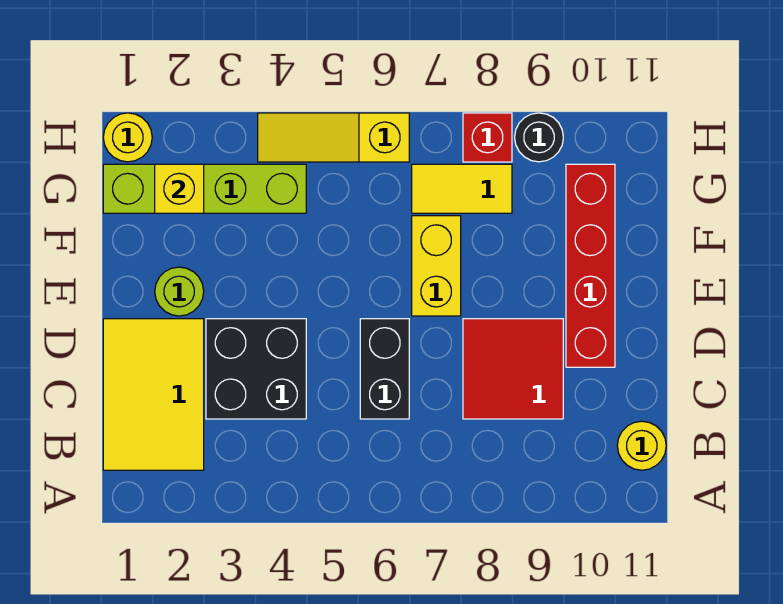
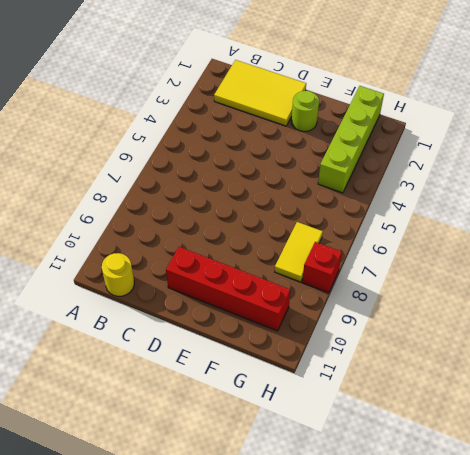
none -> black brick C3:D4 level 1
none -> black brick C6:D6 level 1
none -> red tile C8:D9 level 1

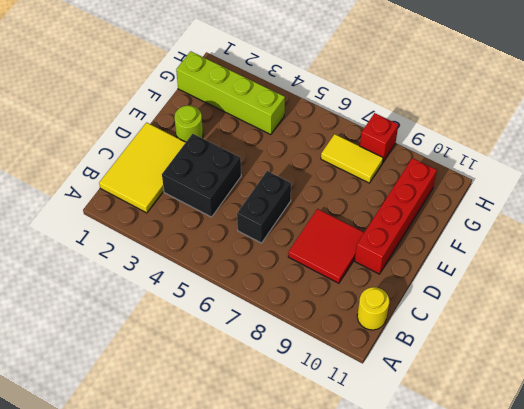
none -> yellow brick E7:F7 level 1
none -> yellow round brick H1 level 1
none -> yellow slope H4:H6 level 1 top 6

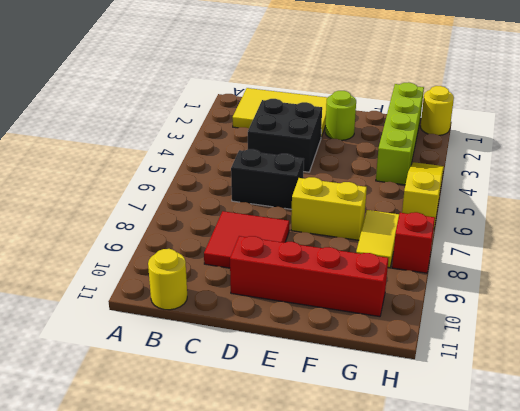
none -> black round brick H9 level 1
none -> yellow brick G2 level 2

